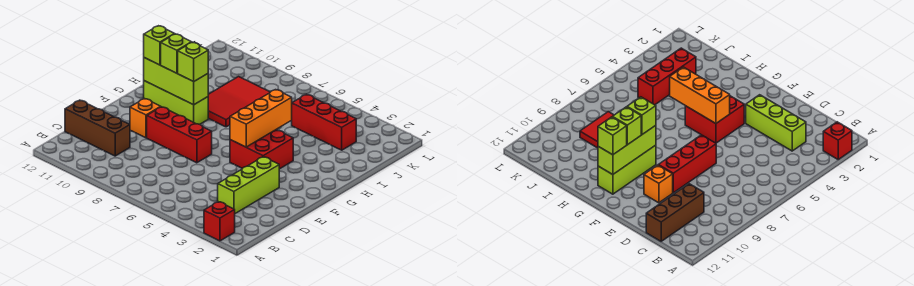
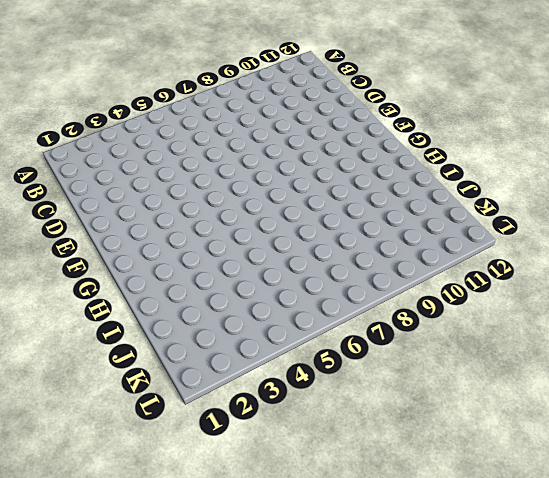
none -> red brick A2 level 1
none -> lime brick C3:E3 level 1
none -> brown brick C10:C12 level 1

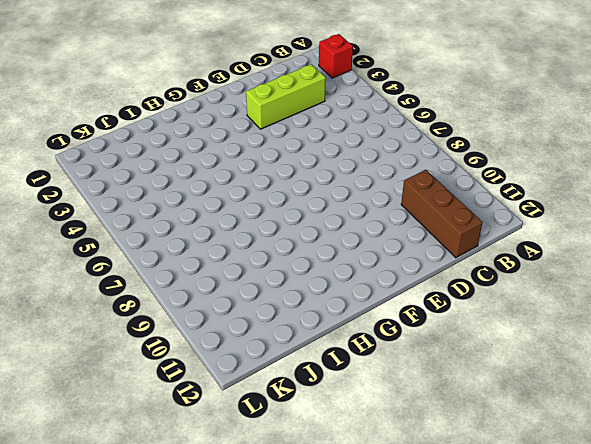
none -> red brick E7:E9 level 1
none -> orange brick E10 level 1
none -> red brick F4:G5 level 1

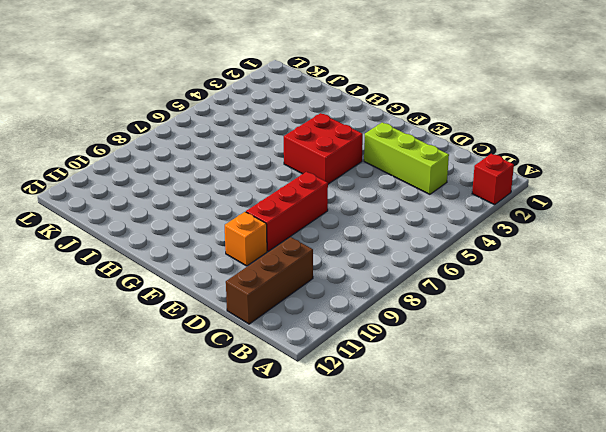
none -> lime brick G9:G11 level 1
none -> red tile H8:J9 level 1
none -> red brick J3:J5 level 1

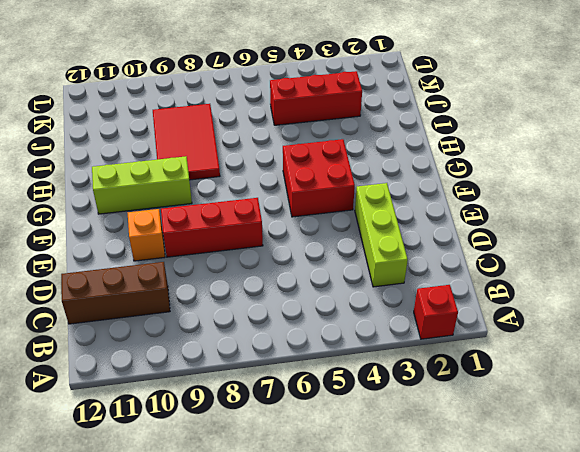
none -> orange brick F5:H5 level 2
none -> lime brick G9:G11 level 2
none -> lime brick G9 level 3

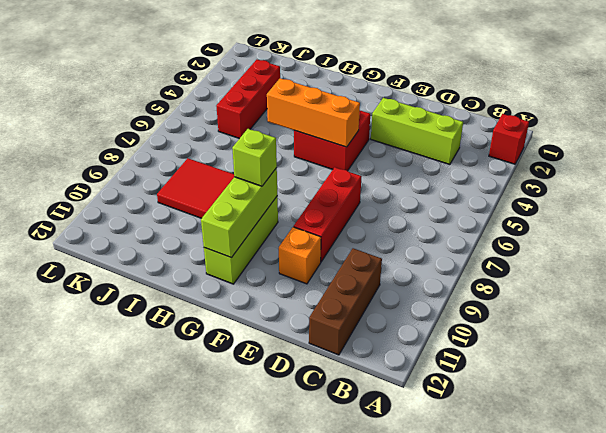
none -> lime brick G10 level 3
none -> lime brick G11 level 3

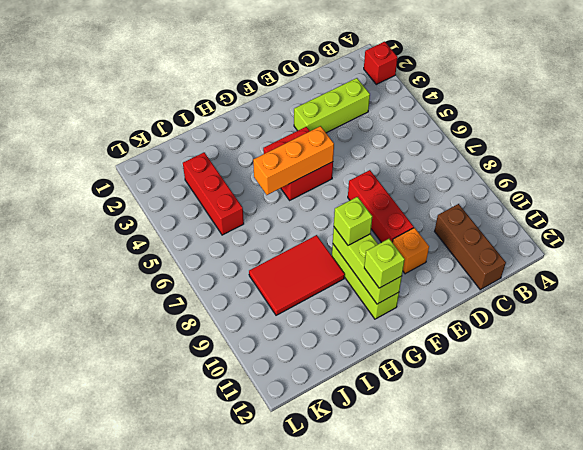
none -> lime brick G10 level 3

